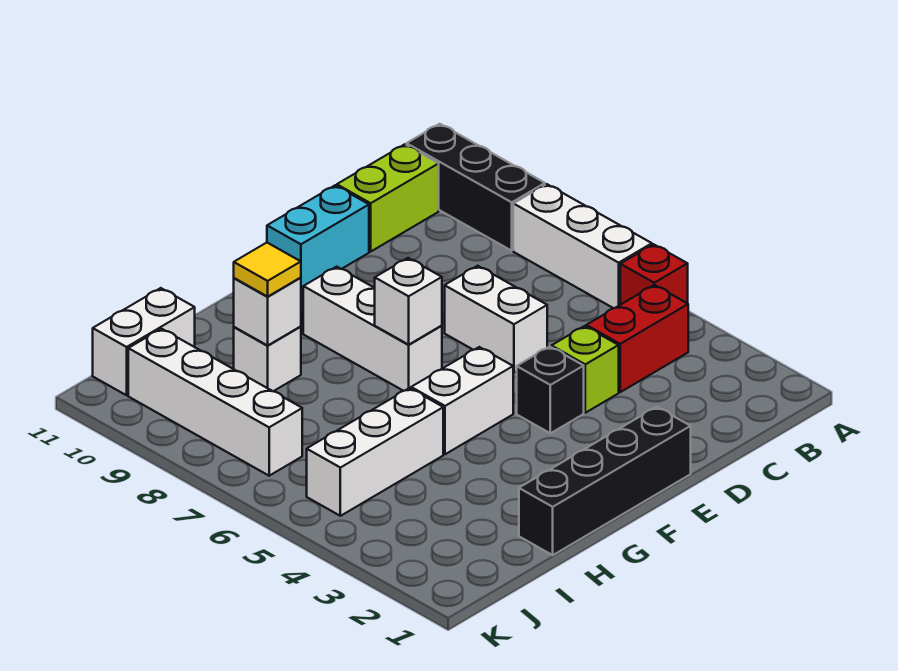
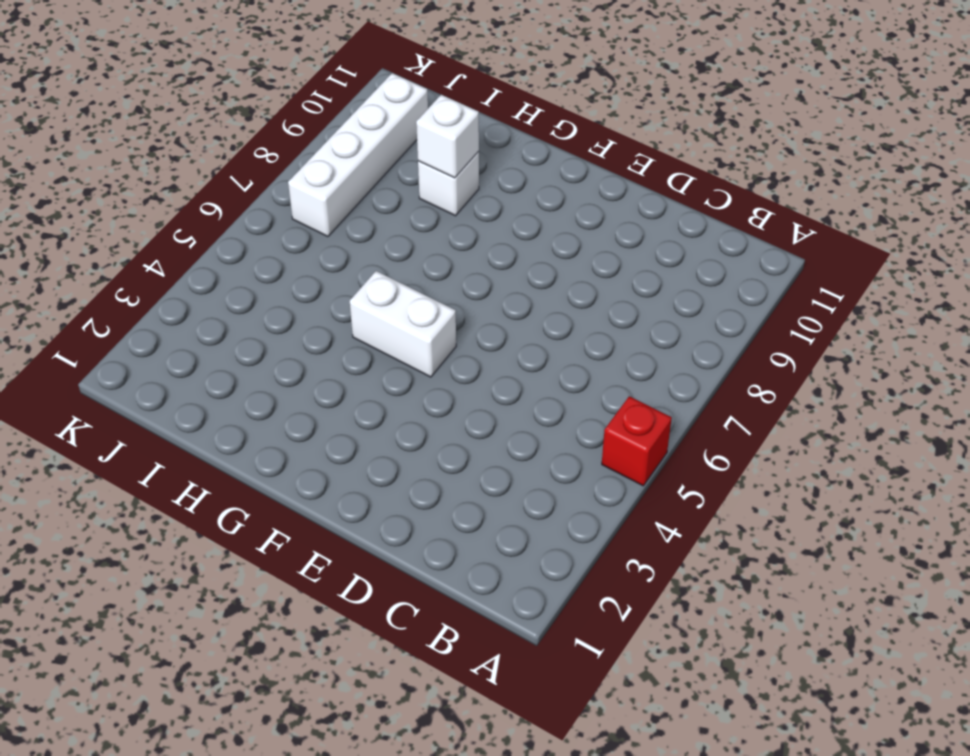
none -> white brick A6:A8 level 1
none -> black brick A9:A11 level 1
none -> red brick B4:C4 level 1

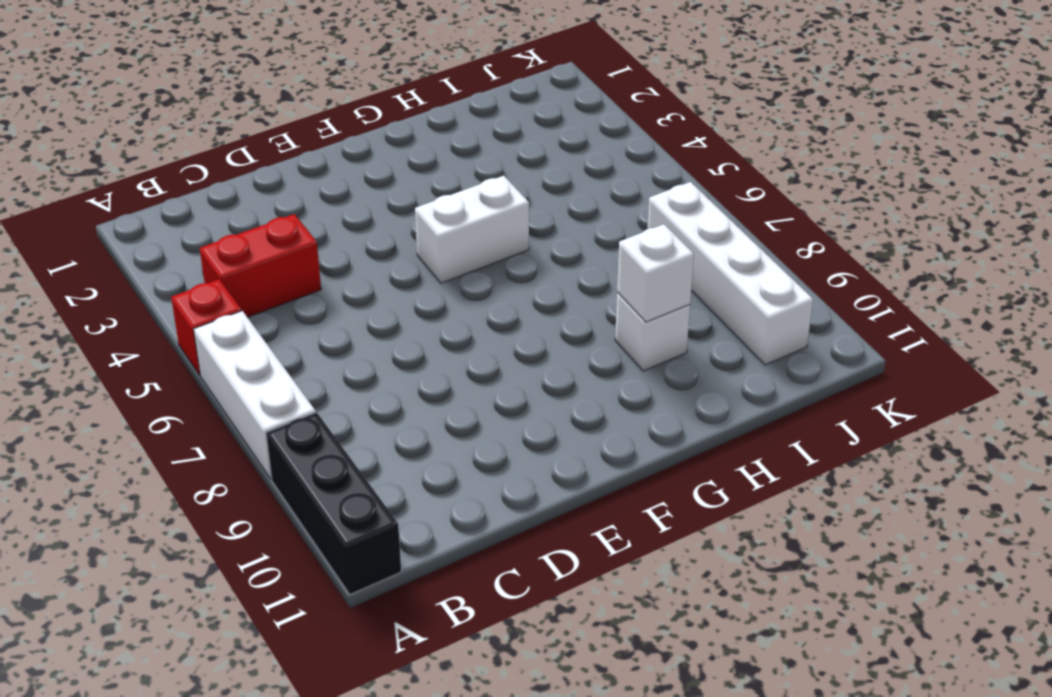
none -> lime brick B11:C11 level 1
none -> lime brick D4 level 1
none -> white brick D6:D7 level 1

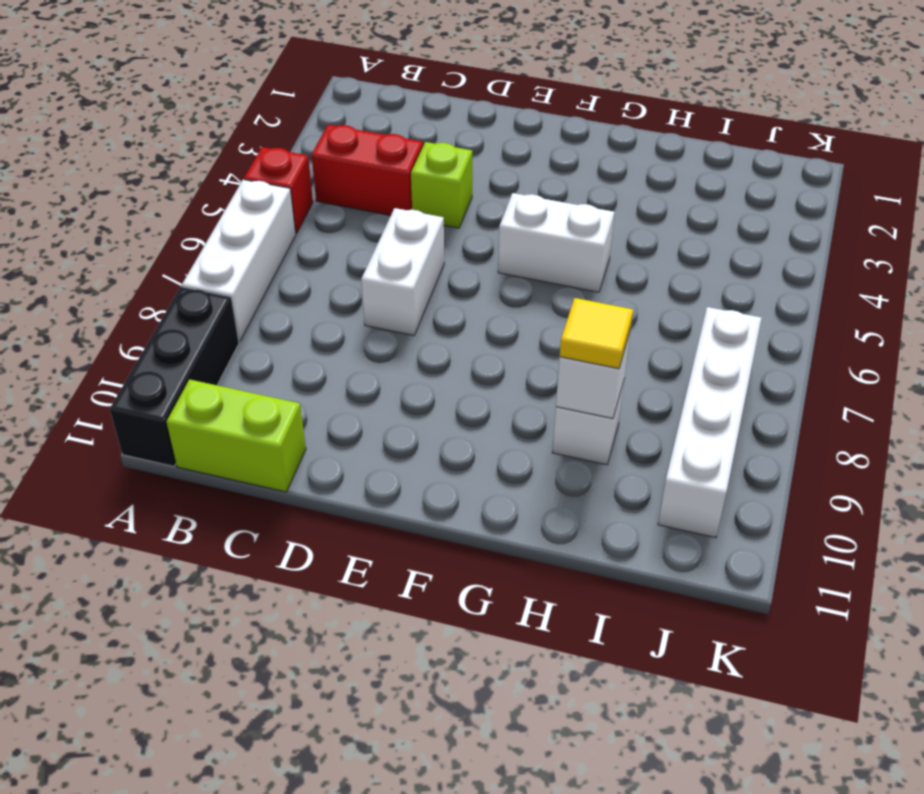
none -> cyan brick D11:E11 level 1
none -> black brick E1:H1 level 1
none -> black brick E4 level 1

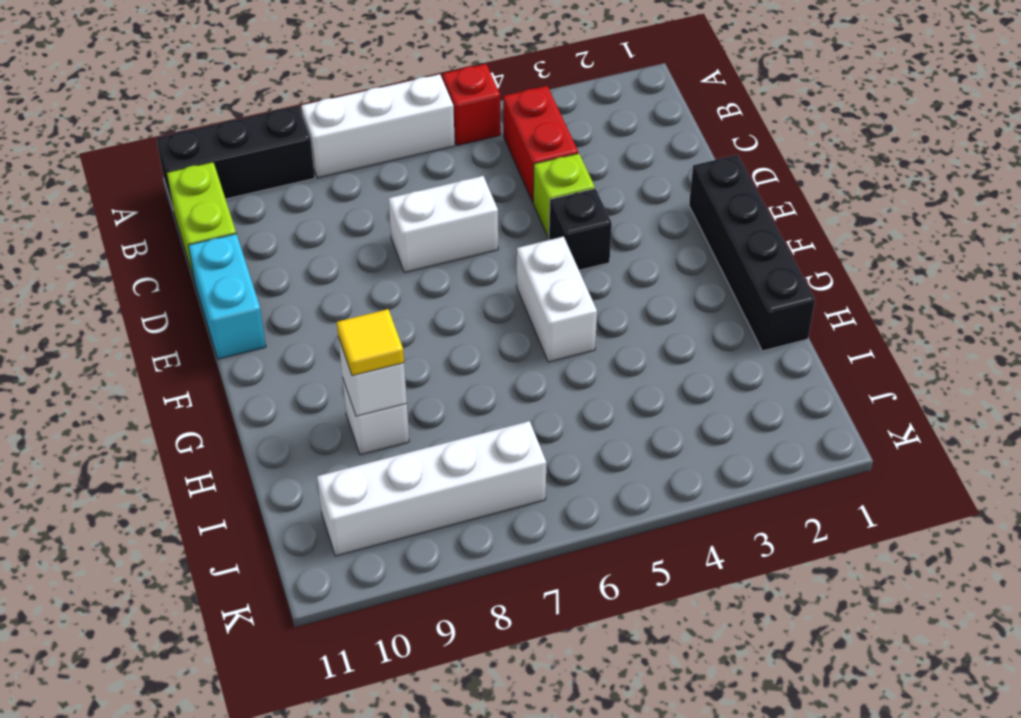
none -> white brick F7:F9 level 1
none -> white brick H5:J5 level 1
none -> white brick I11:J11 level 1

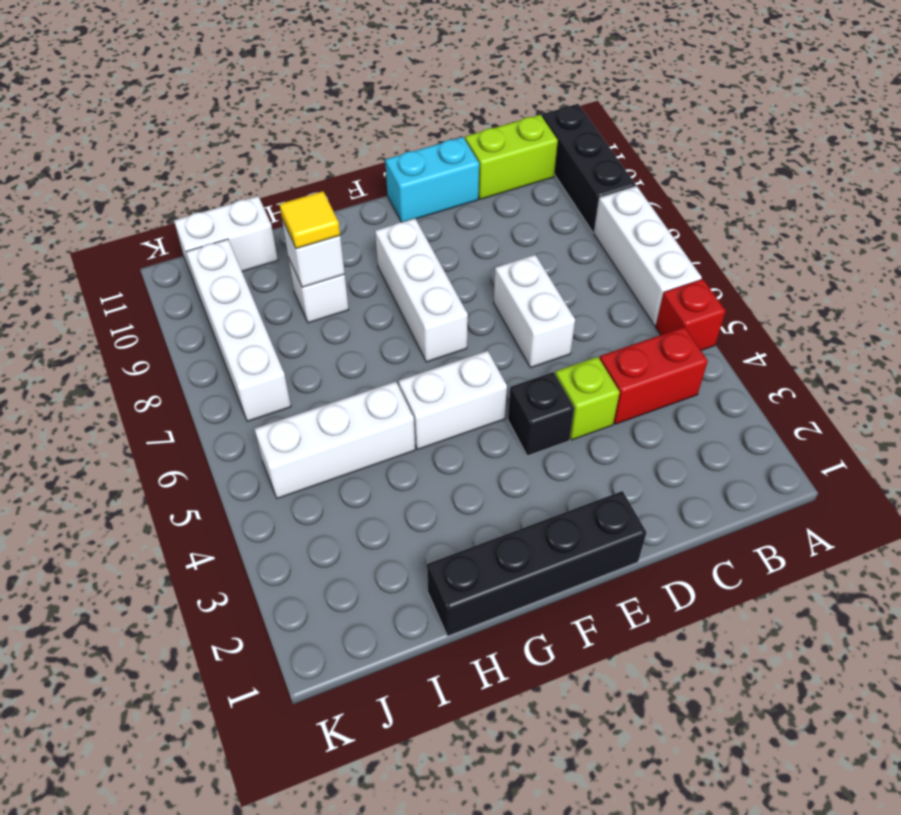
none -> white brick F7 level 2

